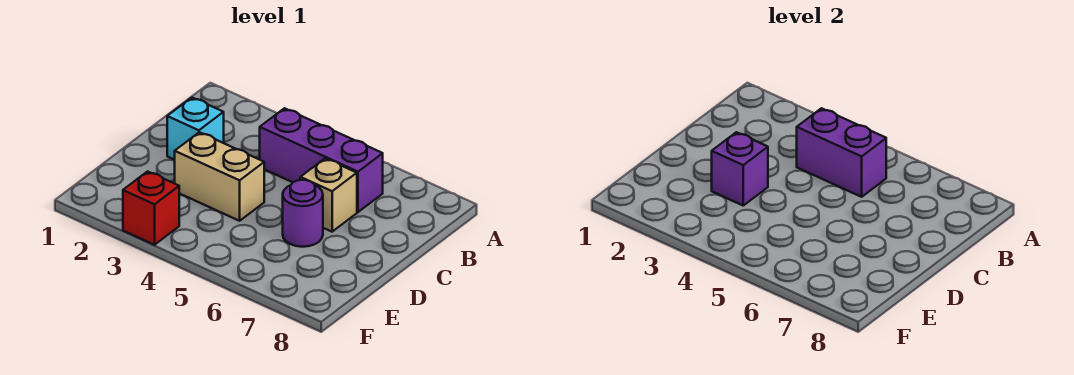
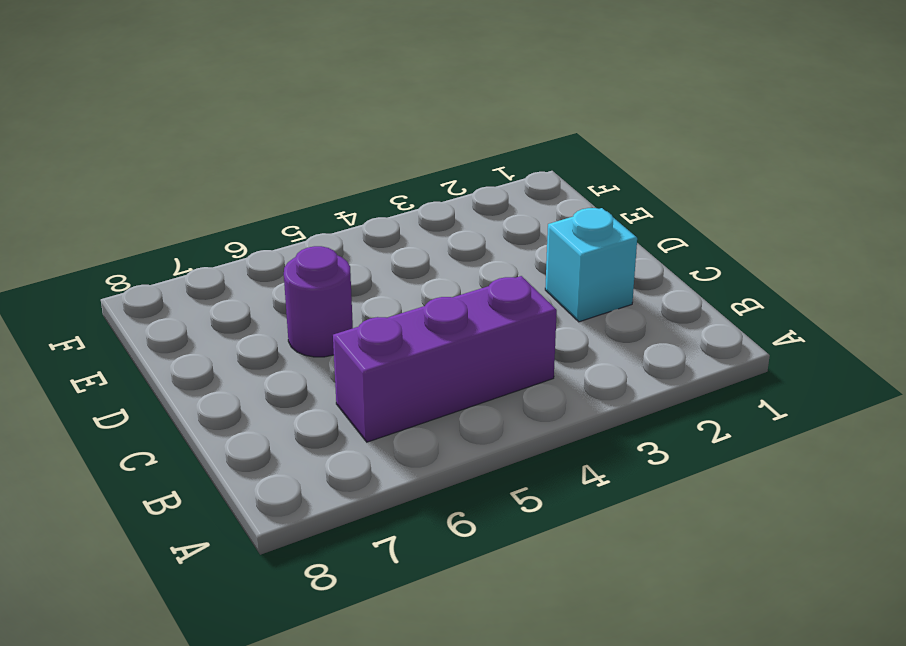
none -> tan brick C6 level 1
none -> tan brick D3:D4 level 1

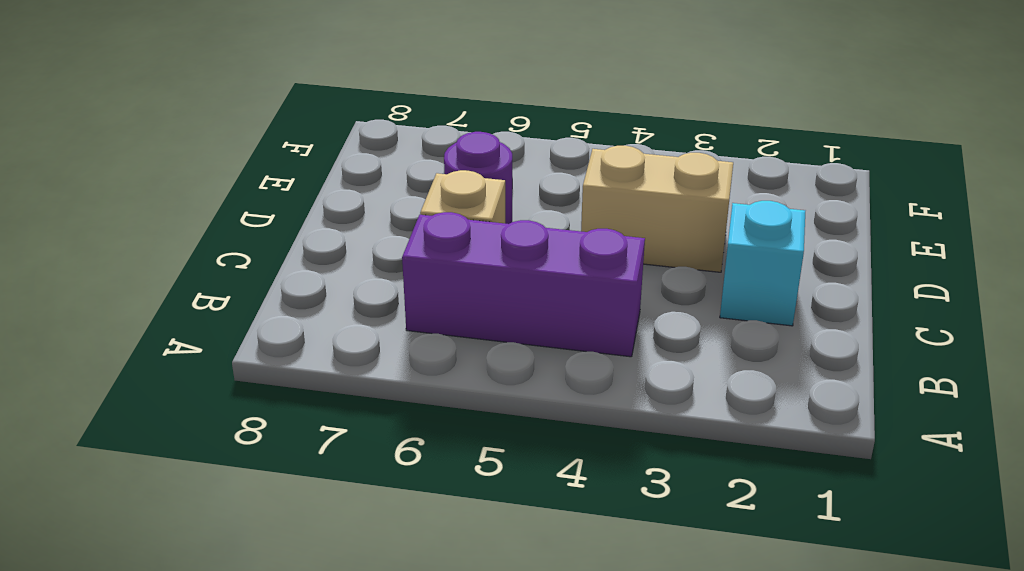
none -> red brick F3 level 1
none -> purple brick B4:B5 level 2

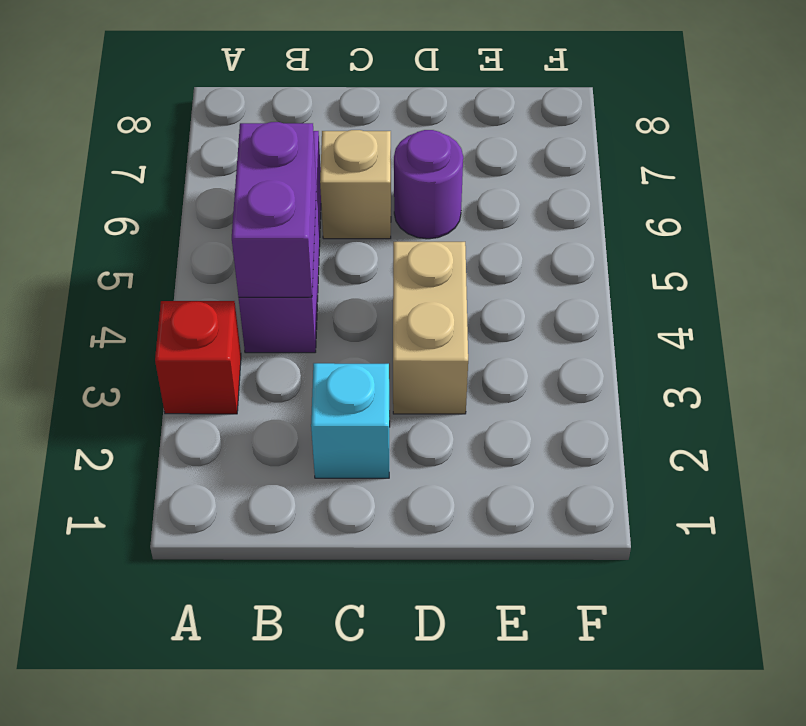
red brick A3 level 1 -> red brick F3 level 1
none -> purple brick D3 level 2

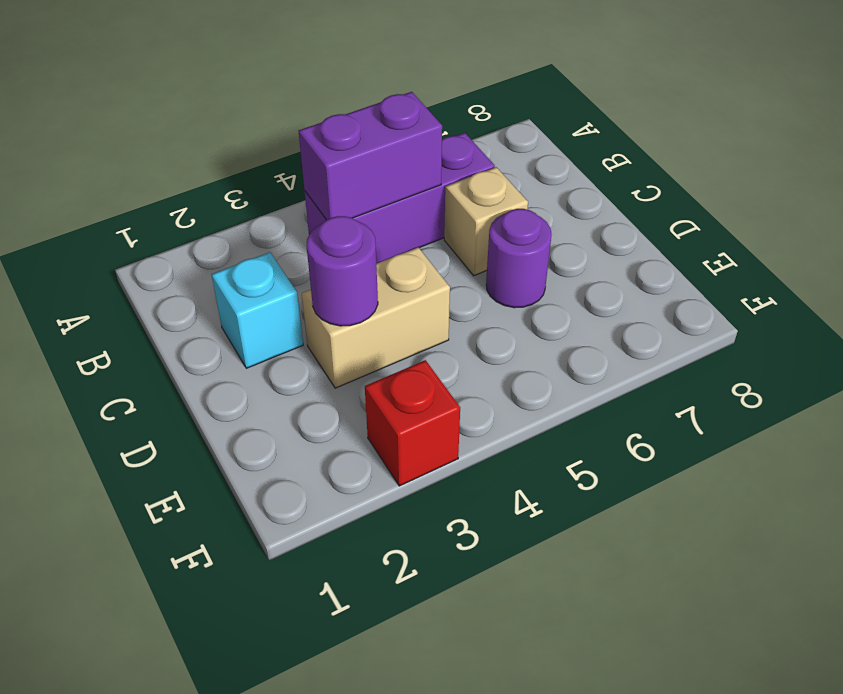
purple round brick D3 level 2 -> purple brick D3 level 2

